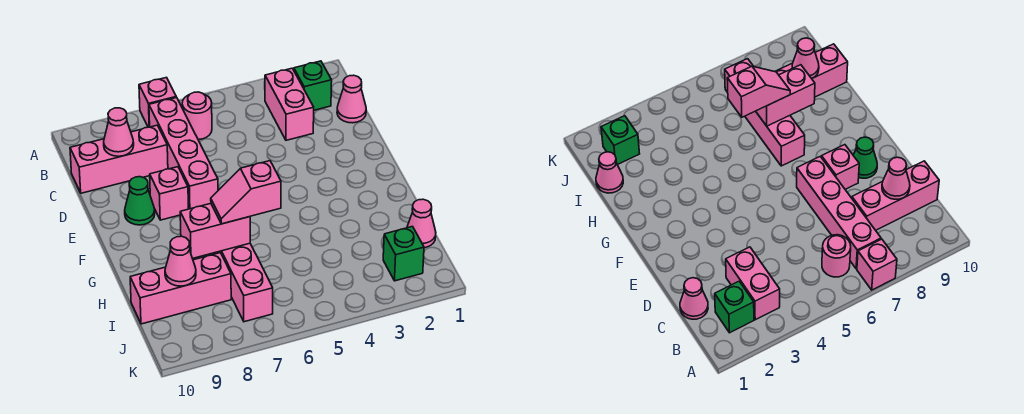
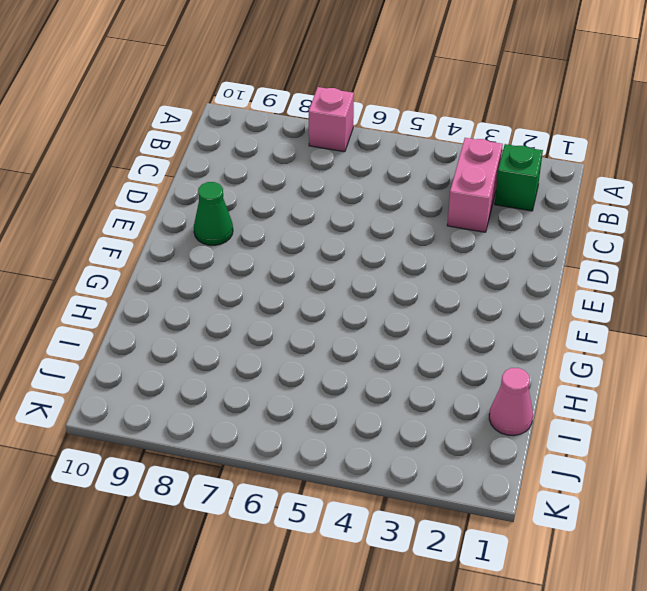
none -> pink round brick B6 level 1
none -> pink brick B7:E7 level 1
none -> pink cone C1 level 1

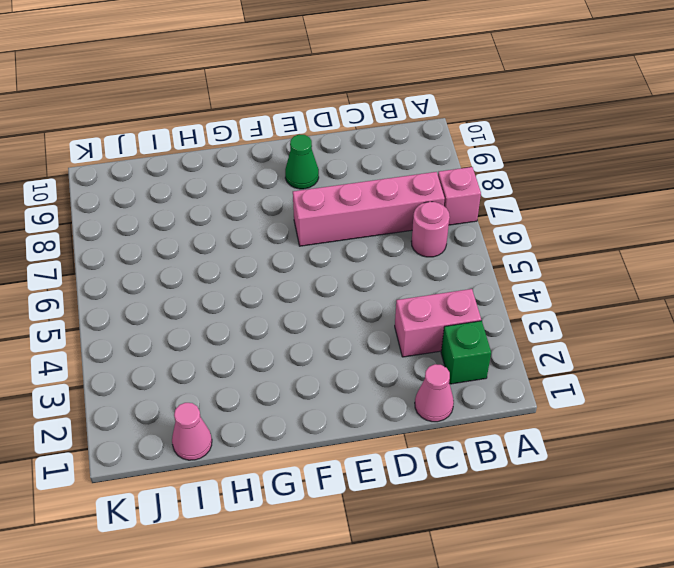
none -> pink brick C8:C10 level 1
none -> pink brick E8 level 1
none -> pink brick G7:J7 level 1

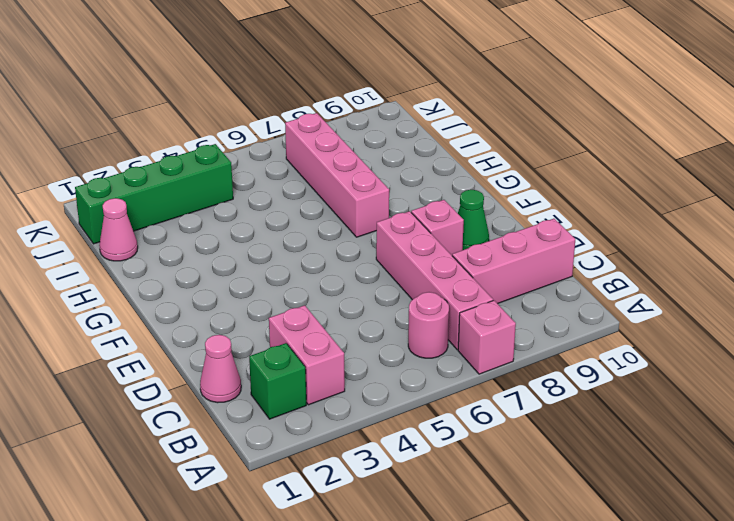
green brick J1:J4 level 1 -> green brick J2 level 1
none -> pink brick I8:I10 level 1
none -> pink cone C9 level 2
none -> pink brick H7:H8 level 2

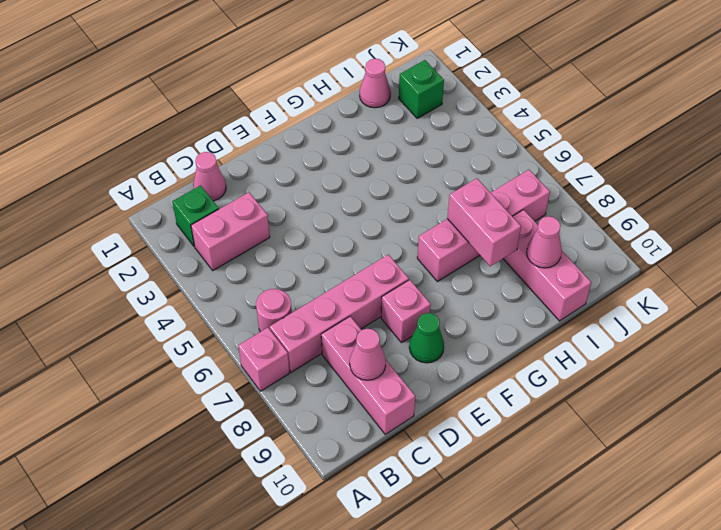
none -> pink slope H6:H7 level 3 top 6

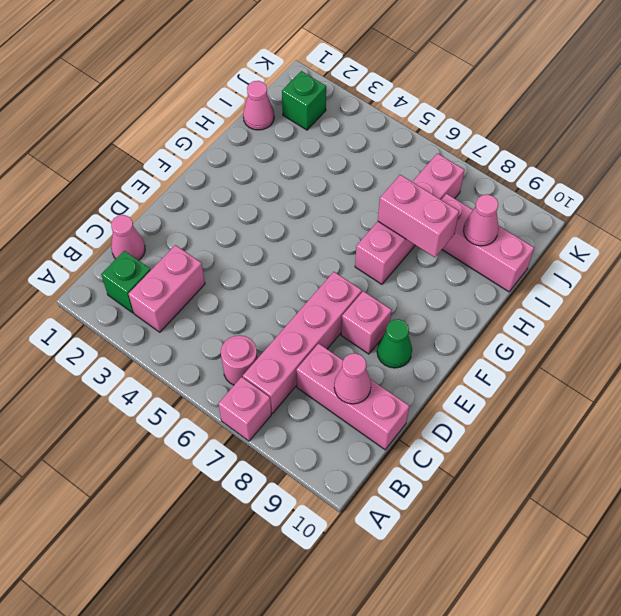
none -> pink slope H6:H7 level 3 top 6

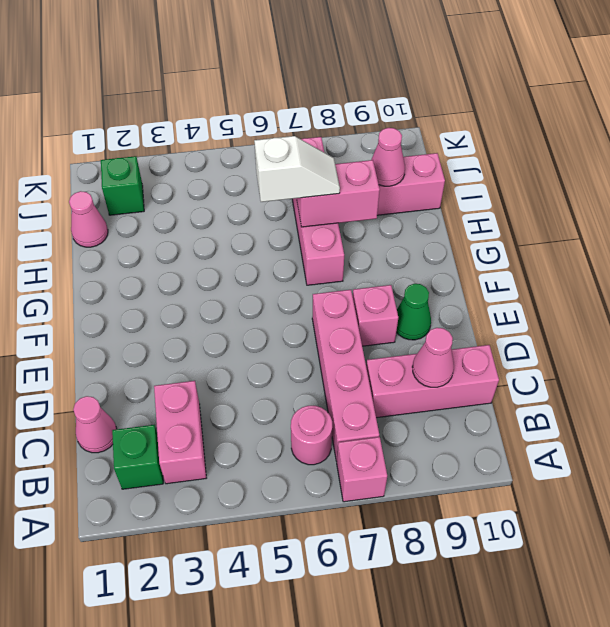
white slope H6:H7 level 3 top 6 -> pink slope H6:H7 level 3 top 6

